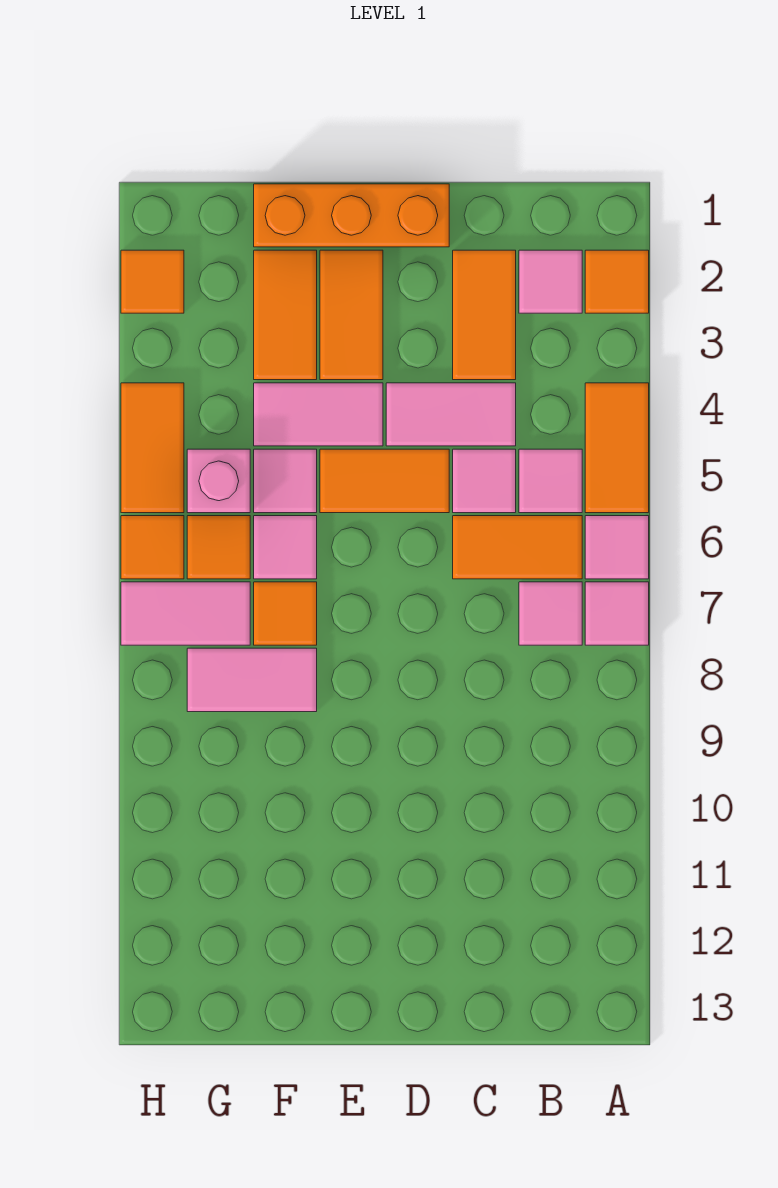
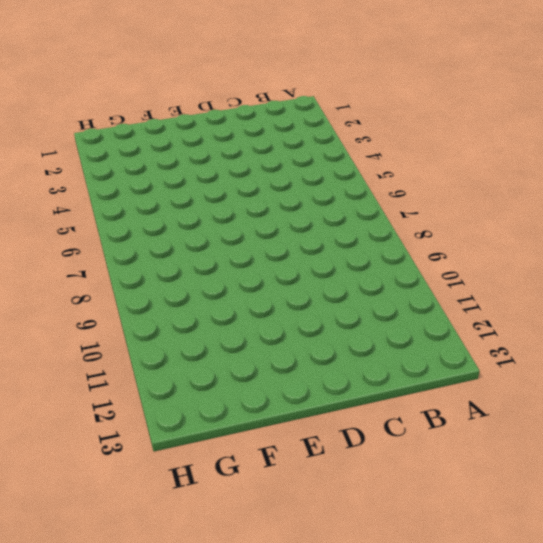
none -> orange tile A2 level 1
none -> orange tile A4:A5 level 1
none -> pink tile A6 level 1

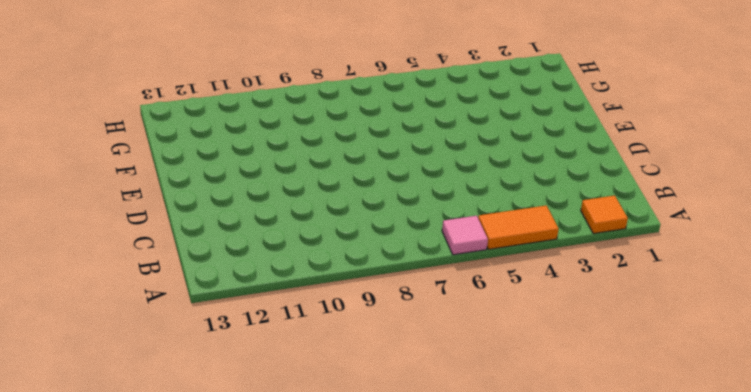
none -> pink tile A7 level 1
none -> pink tile B2 level 1
none -> pink tile B5 level 1

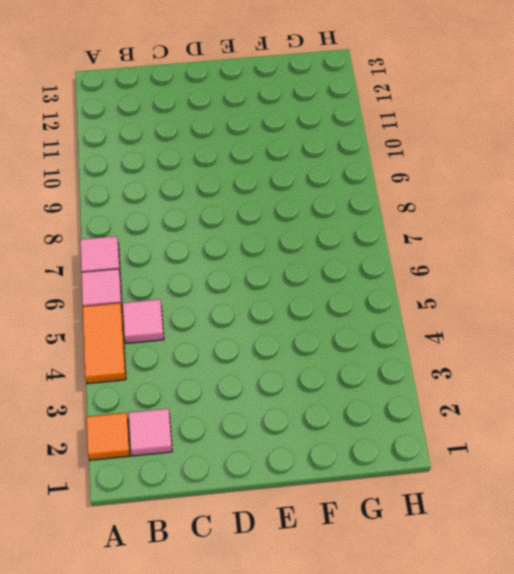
none -> orange tile B6:C6 level 1
none -> pink tile B7 level 1
none -> orange tile C2:C3 level 1

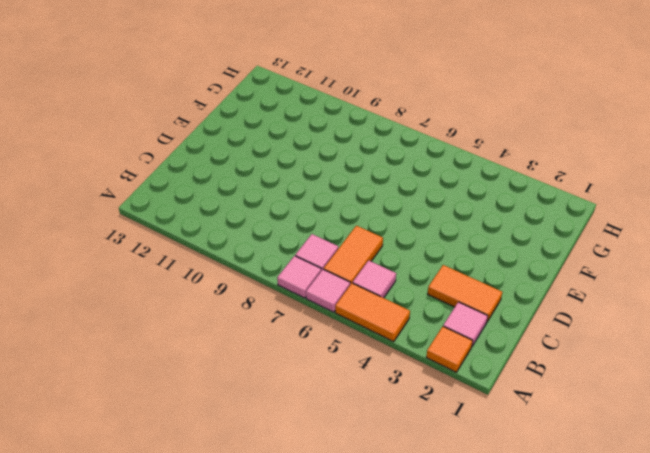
none -> pink tile C4:D4 level 1
none -> pink tile C5 level 1
none -> orange brick D1:F1 level 1

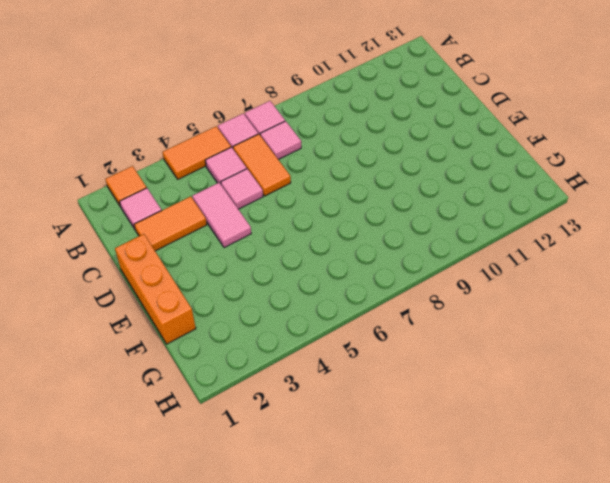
none -> orange tile D5:E5 level 1
none -> orange tile E2:E3 level 1
none -> pink tile E4:F4 level 1

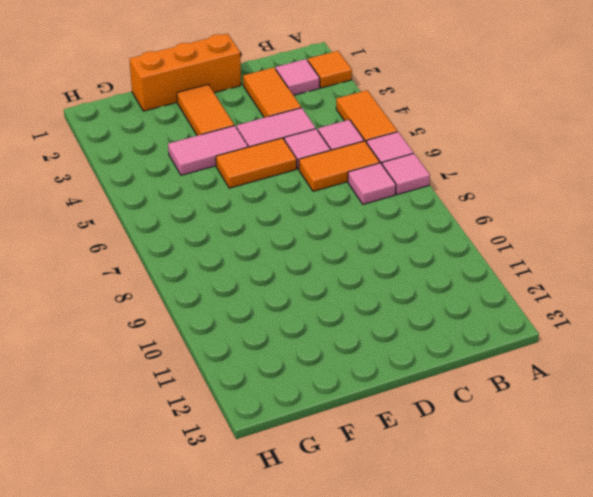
none -> orange tile F2:F3 level 1
none -> pink tile F5 level 1
none -> pink tile F6 level 1

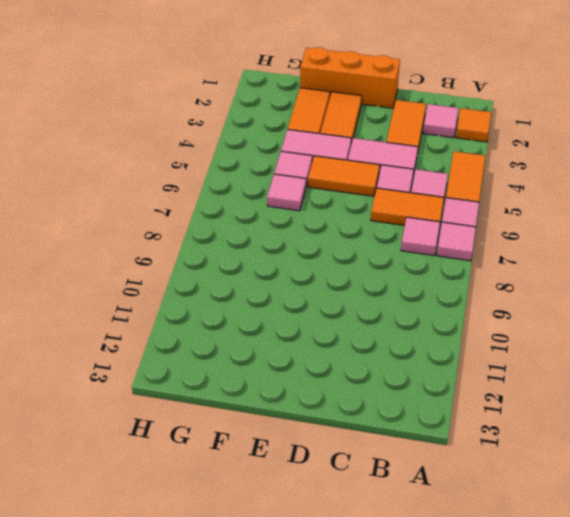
none -> orange tile F7 level 1
none -> pink tile F8:G8 level 1
none -> pink brick G5 level 1

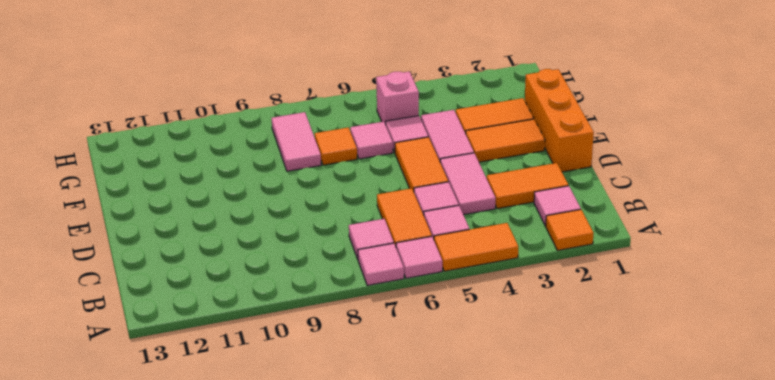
none -> orange tile G6 level 1
none -> pink tile G7:H7 level 1
none -> orange tile H2 level 1

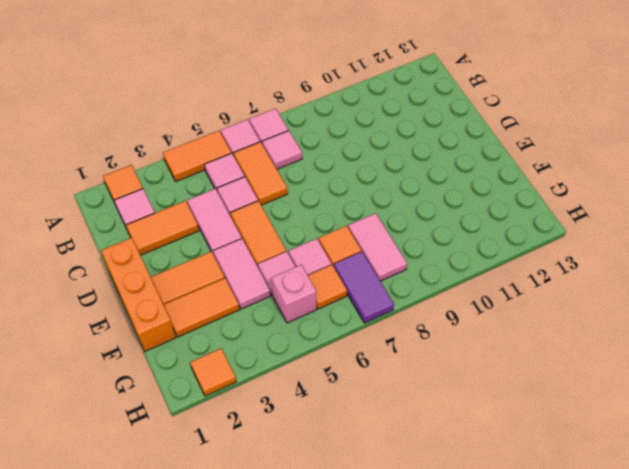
purple tile G7:H7 level 1 -> pink tile G7:H7 level 1
none -> orange tile H4:H5 level 1
none -> orange tile H6 level 1

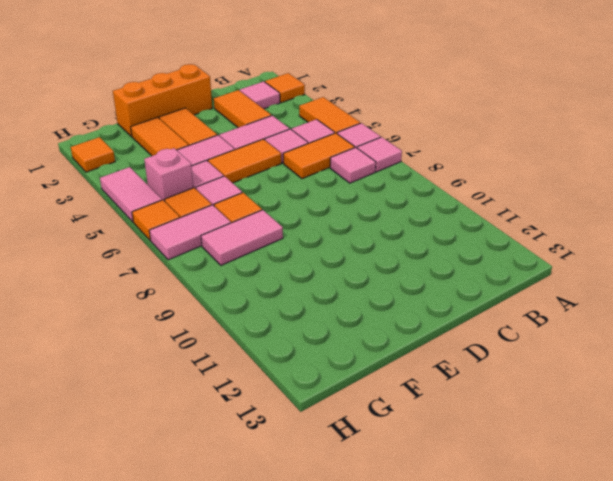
pink tile H4:H5 level 1 -> orange tile H4:H5 level 1

